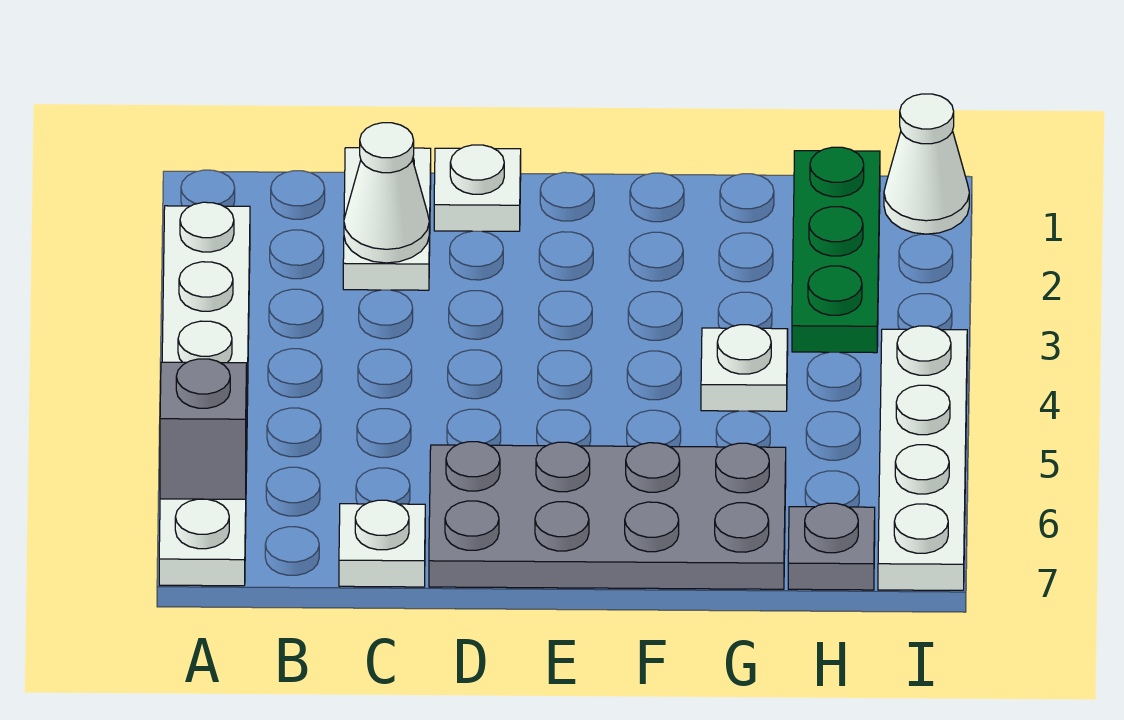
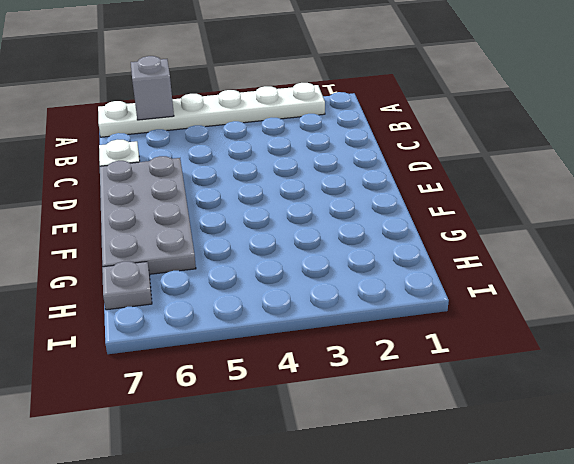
none -> white plate C1:C2 level 1
none -> white plate D1 level 1
none -> white plate G4 level 1

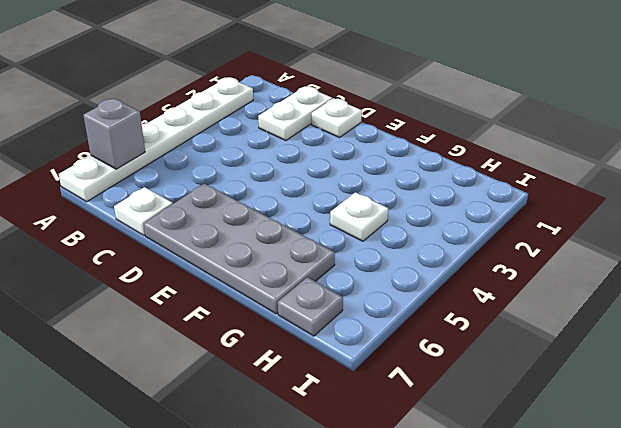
none -> green plate H1:H3 level 1
none -> white cone I1 level 1
none -> white plate I4:I7 level 1

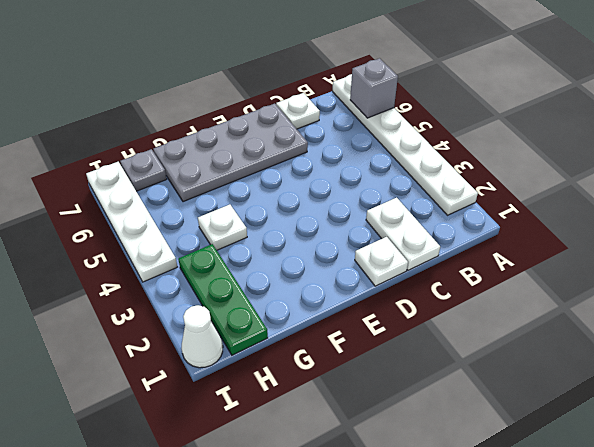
none -> white cone C2 level 2

